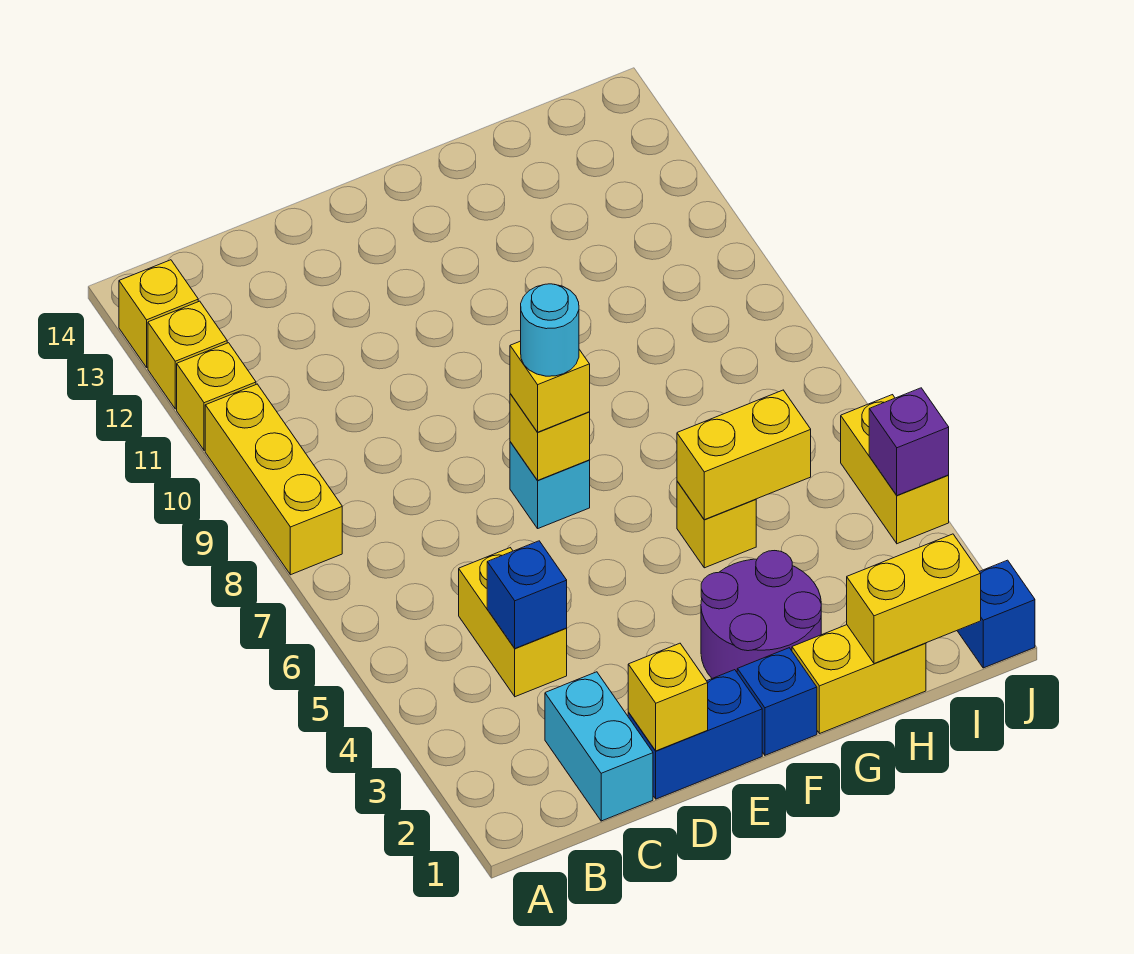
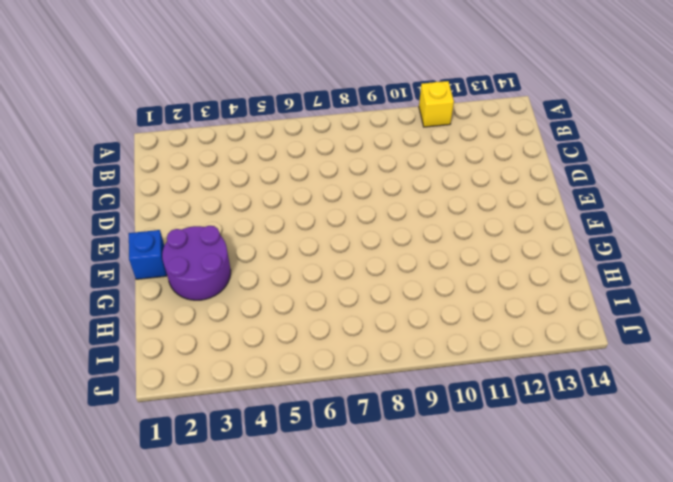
none -> yellow brick A8:A10 level 1
none -> yellow brick A12 level 1
none -> yellow brick A13 level 1

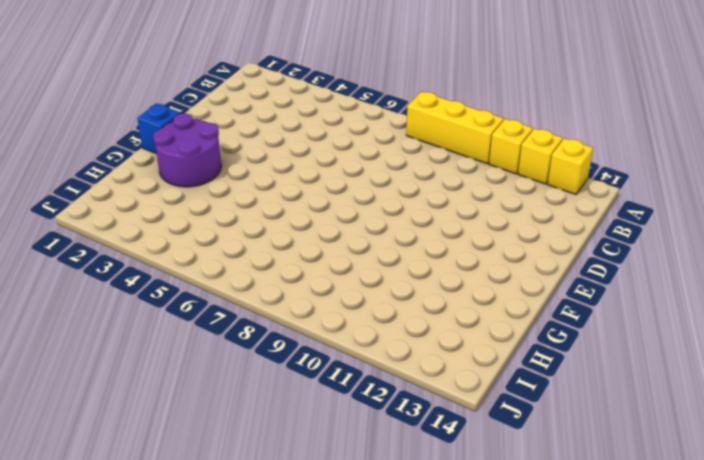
none -> cyan brick C1:C2 level 1
none -> yellow brick C4:C5 level 1
none -> blue brick D1:E1 level 1

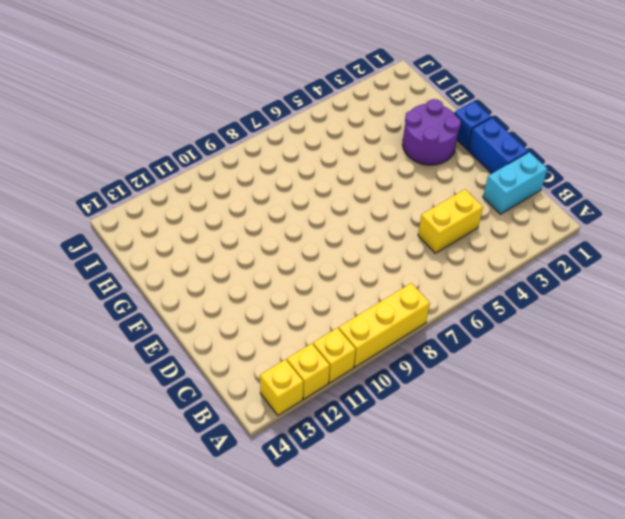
none -> cyan brick E7 level 1
none -> yellow brick G1:H1 level 1
none -> yellow brick G5 level 1

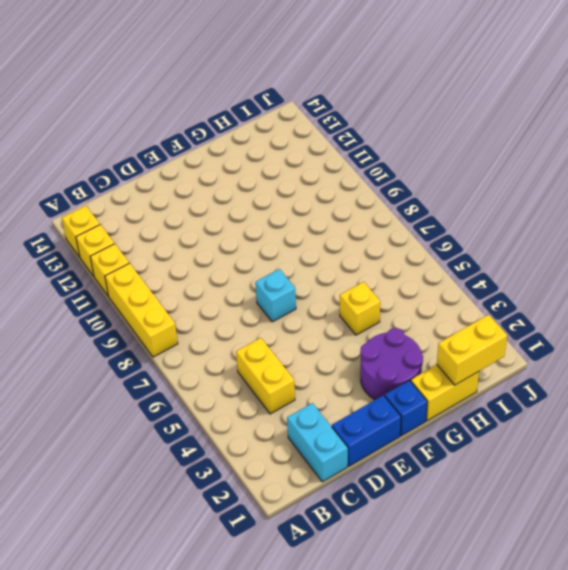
none -> blue brick J1 level 1
none -> yellow brick J4:J5 level 1
none -> blue brick C4 level 2

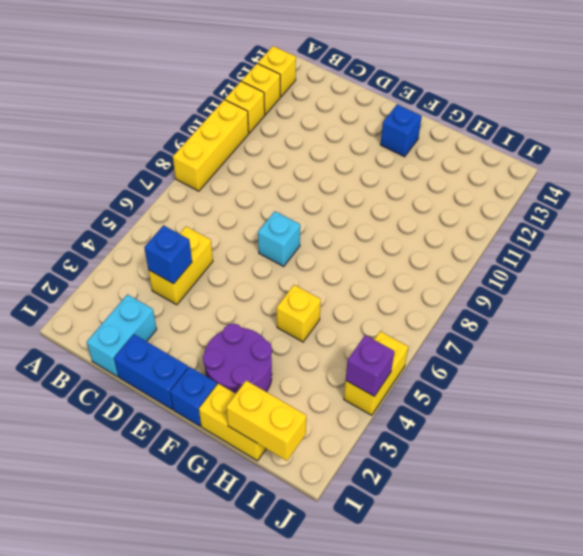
blue brick F13 level 1 -> blue brick J1 level 1
none -> yellow brick D1 level 2
none -> yellow brick E7 level 2
none -> yellow brick G5:H5 level 2

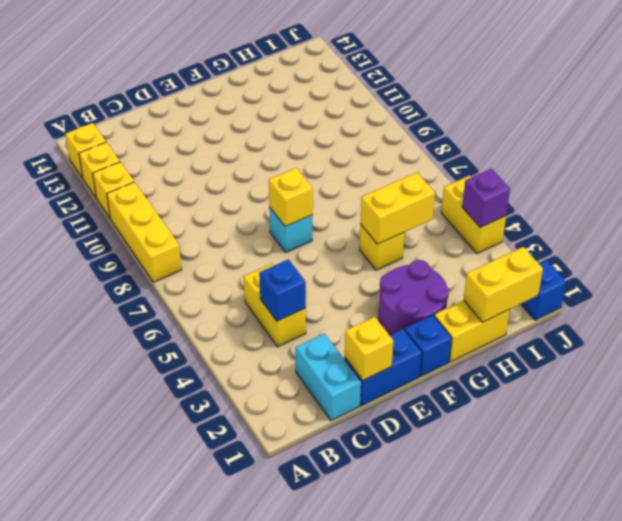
none -> yellow brick E7 level 3
none -> cyan round brick E7 level 4

